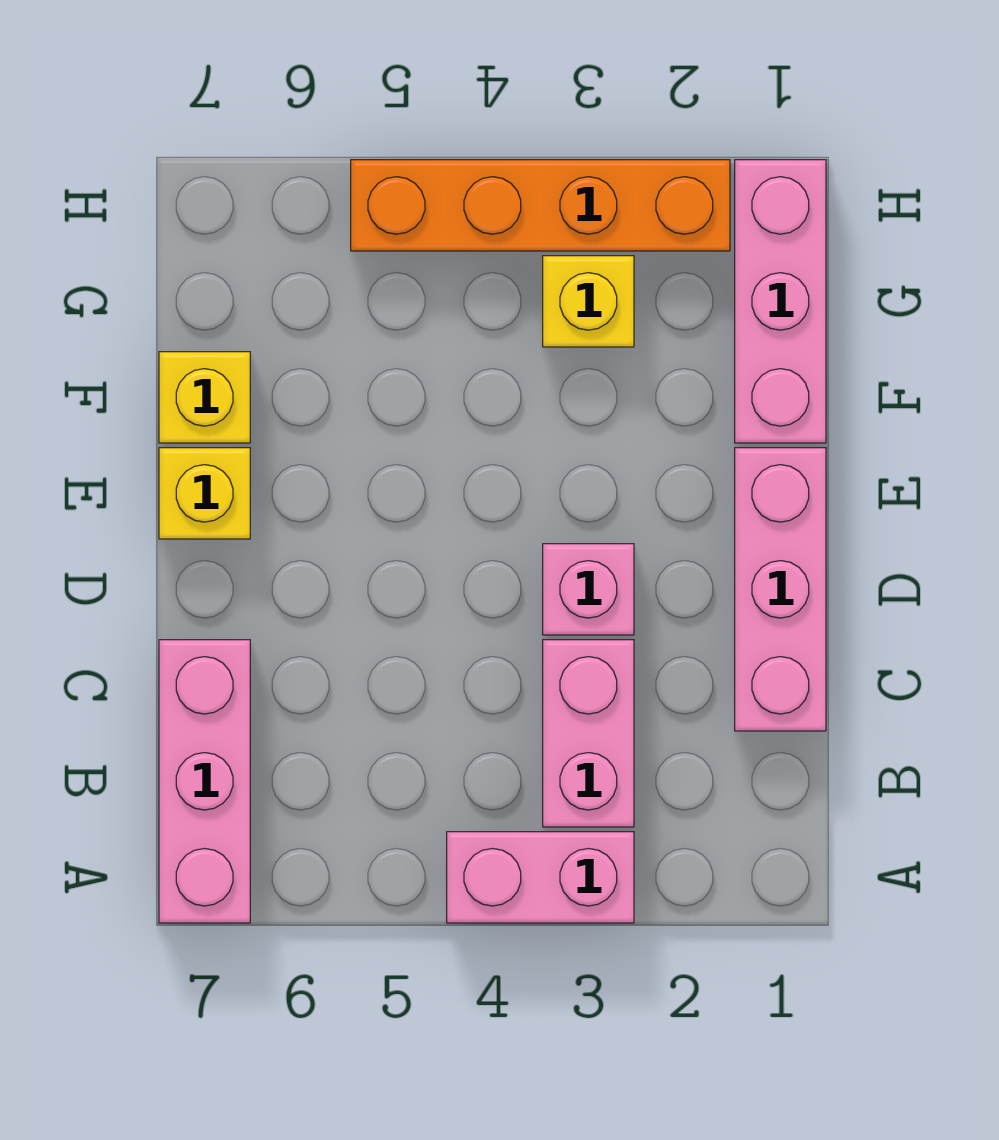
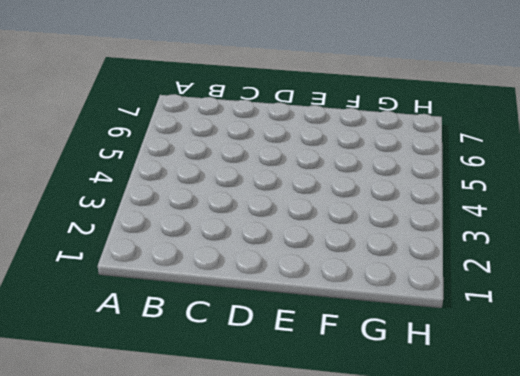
none -> pink brick A3:A4 level 1
none -> pink brick A7:C7 level 1

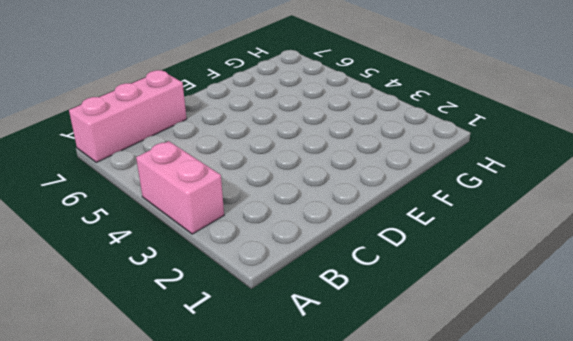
none -> pink brick B3:C3 level 1
none -> pink brick C1:E1 level 1

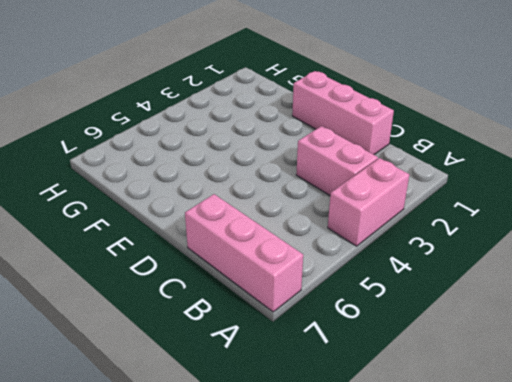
none -> pink brick D3 level 1
none -> yellow brick E7 level 1

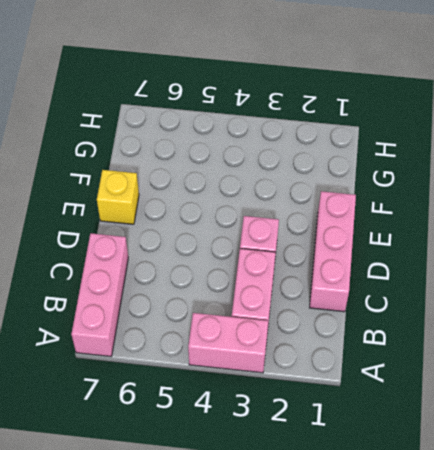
none -> pink brick F1:H1 level 1
none -> yellow brick F7 level 1

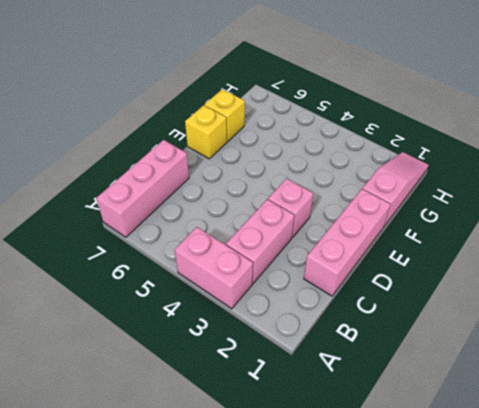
pink slope F1:H1 level 1 top F -> pink brick F1:H1 level 1
none -> yellow brick G3 level 1
none -> orange brick H2:H5 level 1

